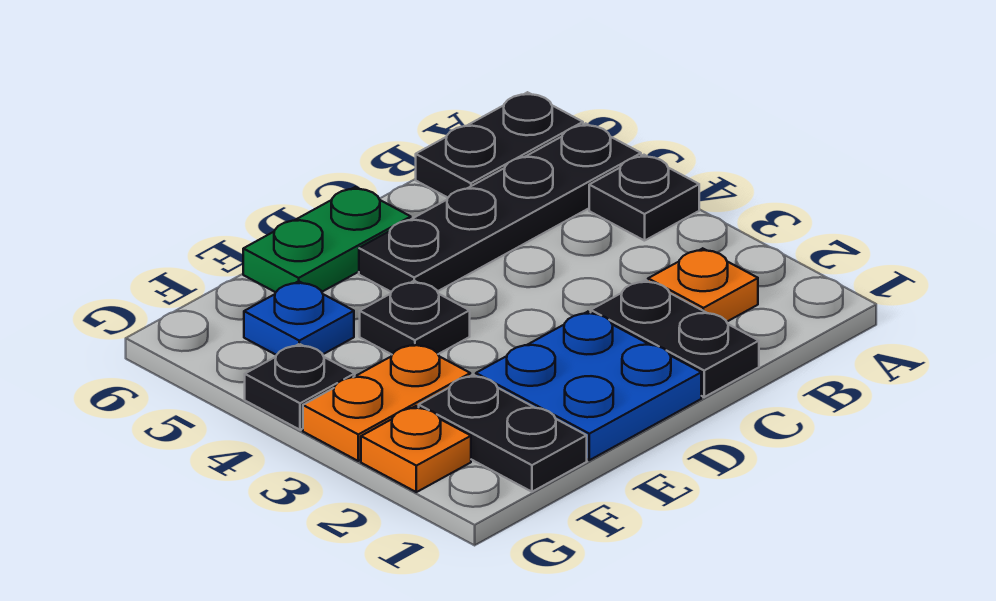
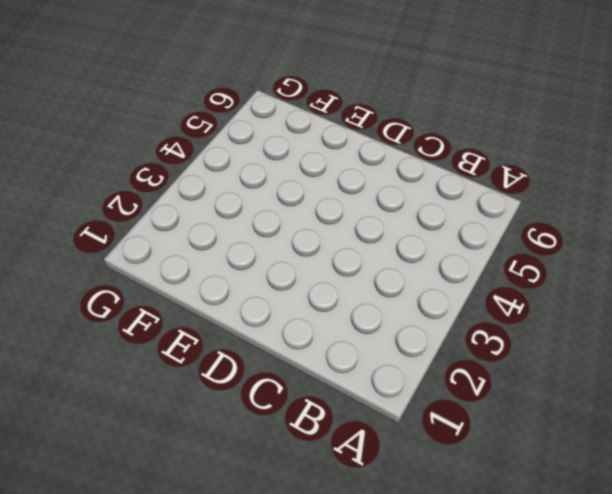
none -> black plate A4 level 1
none -> black plate A5:D5 level 1
none -> black plate A6:B6 level 1

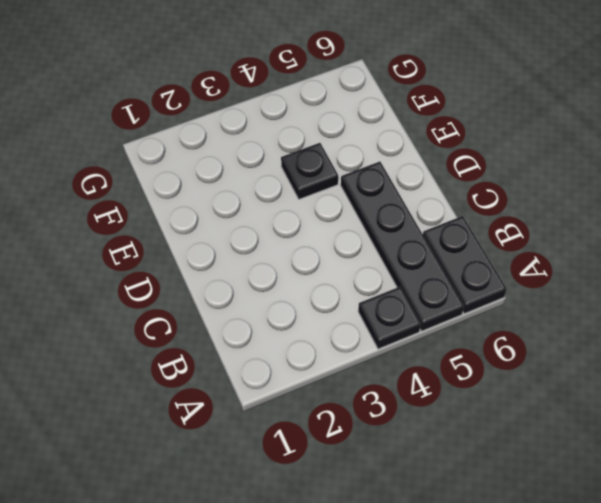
none -> orange plate B2 level 1
none -> black plate C1:C2 level 1
none -> blue plate D1:E2 level 1

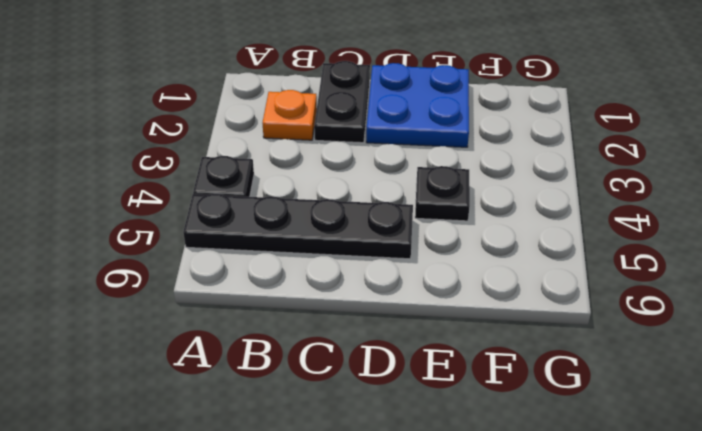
none -> black plate A6:B6 level 1
none -> green plate D6:E6 level 1
none -> black plate F1:F2 level 1

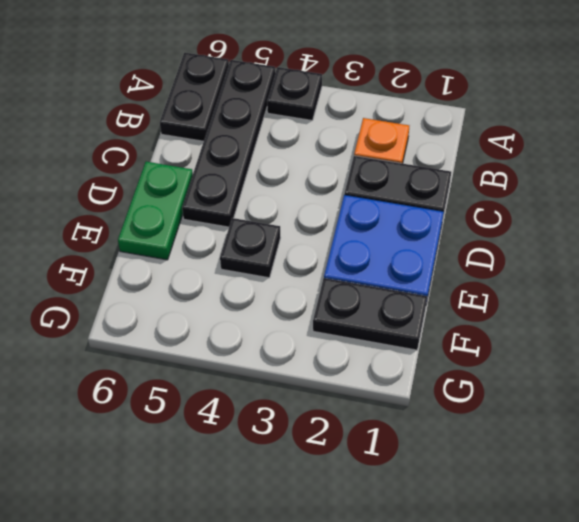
none -> orange plate F3:G3 level 1
none -> blue plate F5 level 1
none -> orange plate G2 level 1

